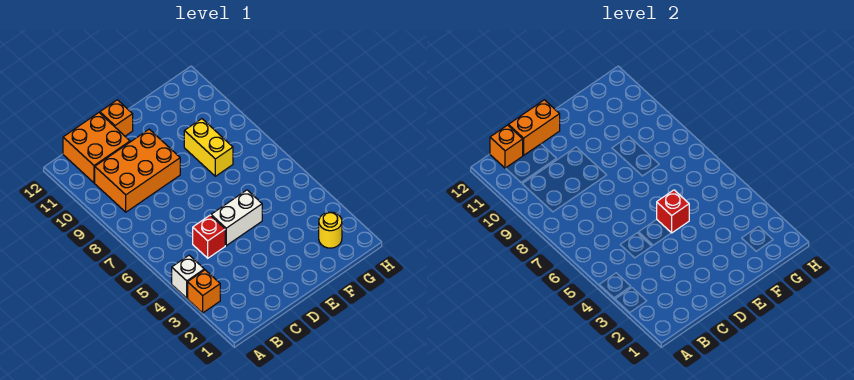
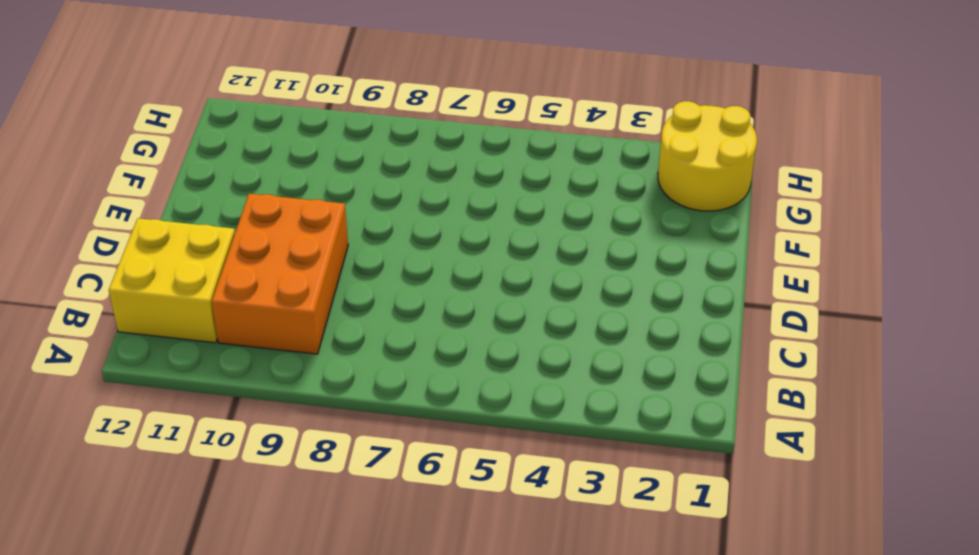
yellow brick B11:C12 level 1 -> orange brick B11:C12 level 1
yellow round brick G1:H2 level 1 -> yellow round brick G2 level 1
none -> orange brick A3 level 1
none -> white brick A4 level 1
none -> red brick C5 level 1

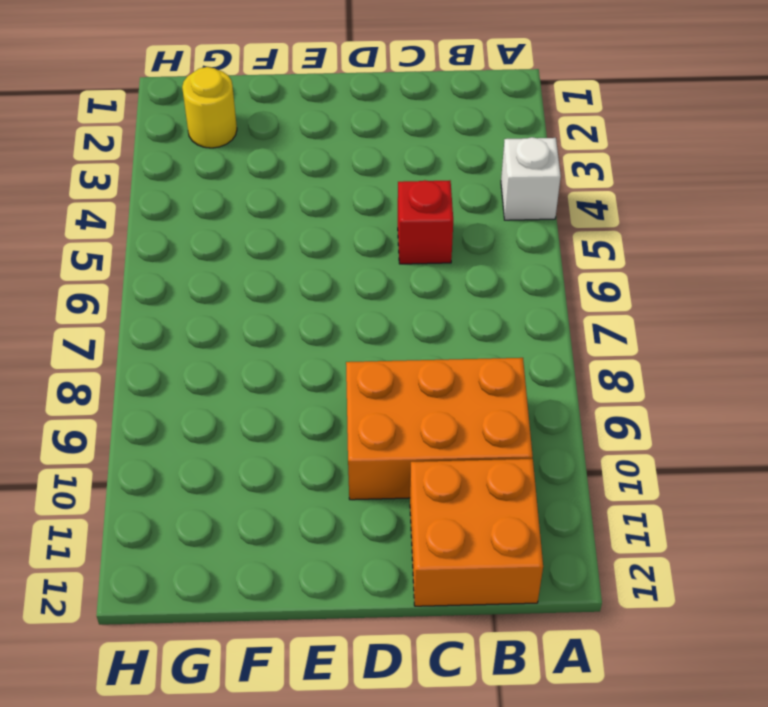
none -> orange brick A3 level 1
none -> white brick D5:E5 level 1
none -> orange brick D12 level 1

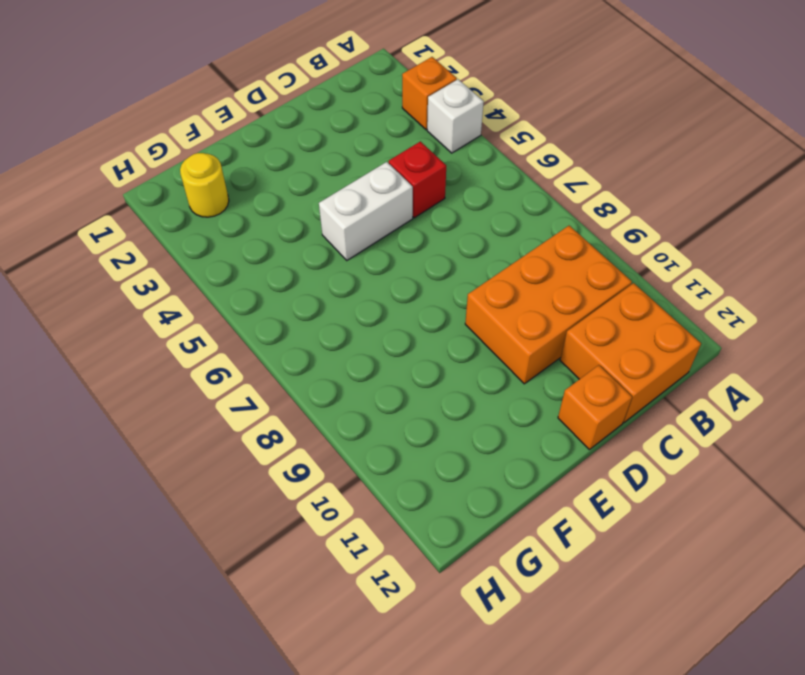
none -> yellow brick F8:F9 level 1
none -> orange brick B12 level 2
none -> orange brick C12:D12 level 2

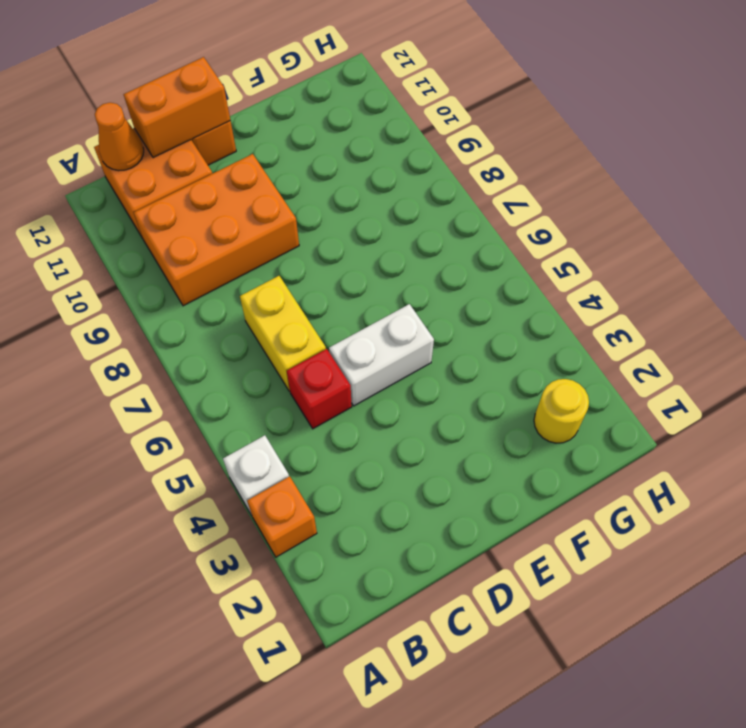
orange cone B12 level 2 -> orange brick B12 level 2
yellow brick C6:C7 level 1 -> yellow brick F8:F9 level 1
none -> red brick E5 level 2

